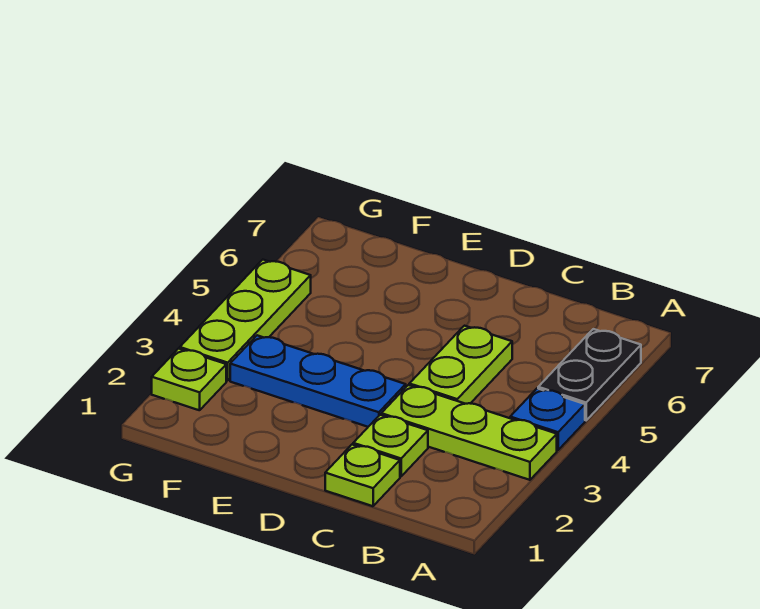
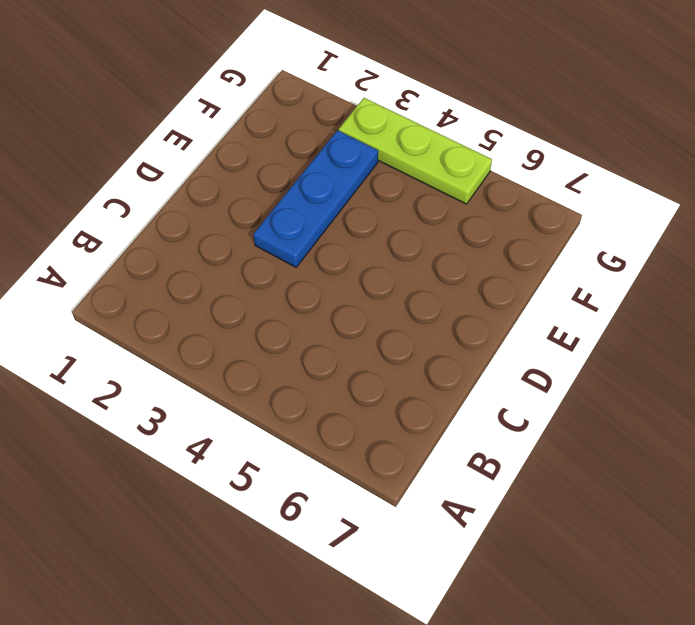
none -> lime plate A3:C3 level 1
none -> blue plate A4 level 1

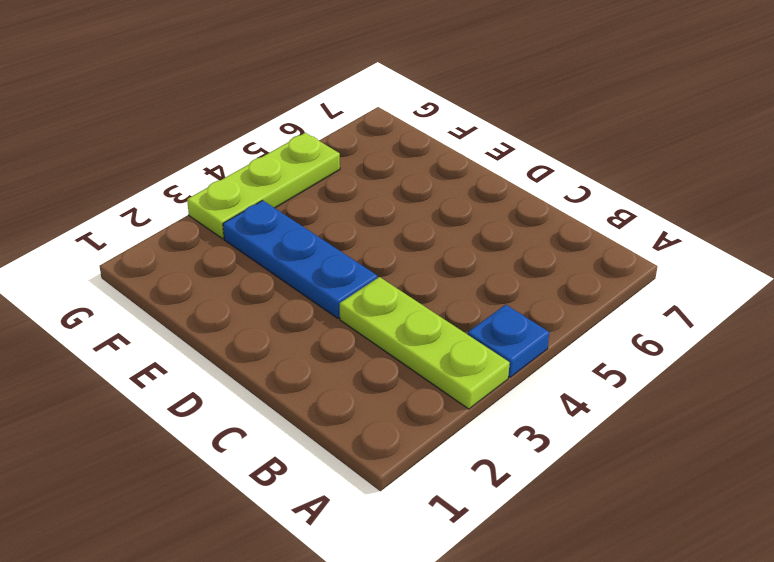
none -> black plate A5:A6 level 1
none -> lime plate C1 level 1

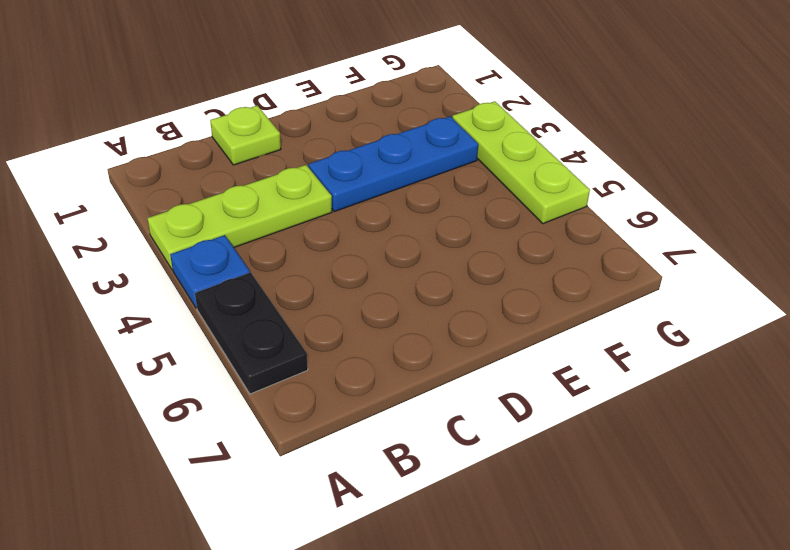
none -> lime plate C2 level 1
none -> lime plate C4:C5 level 1

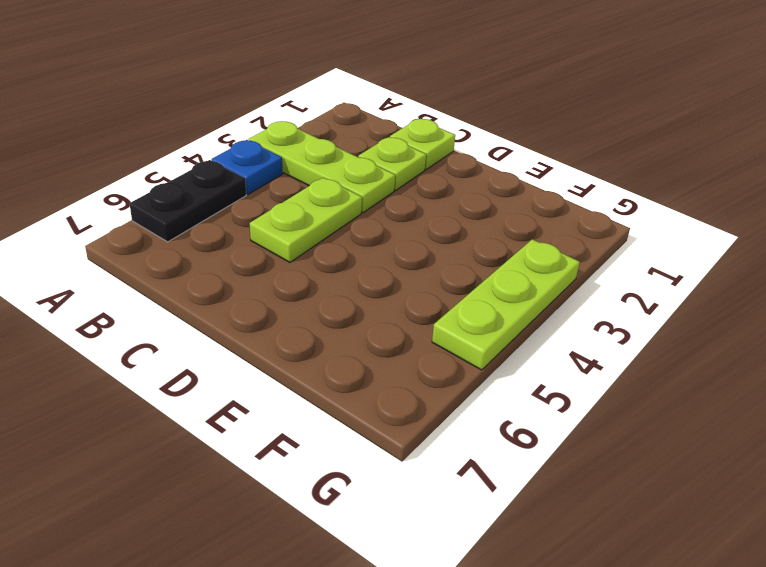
none -> blue plate D3:F3 level 1
none -> lime plate G2 level 1

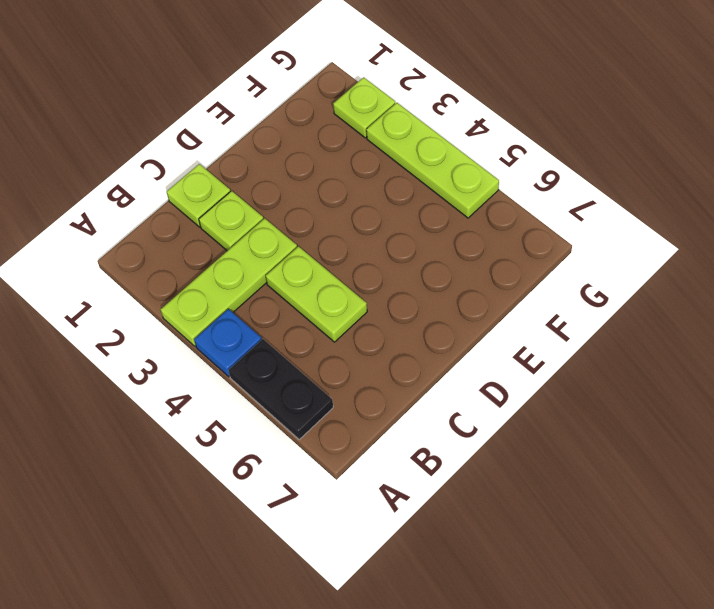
none -> blue plate D3:F3 level 1

